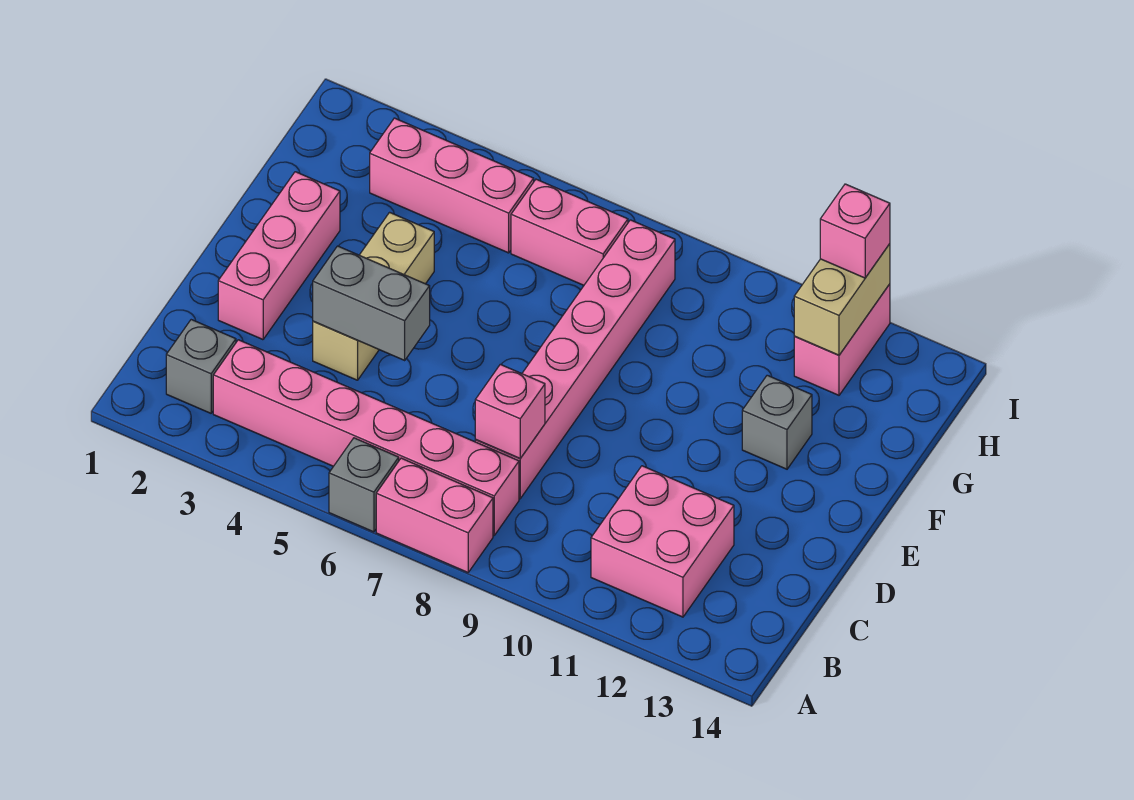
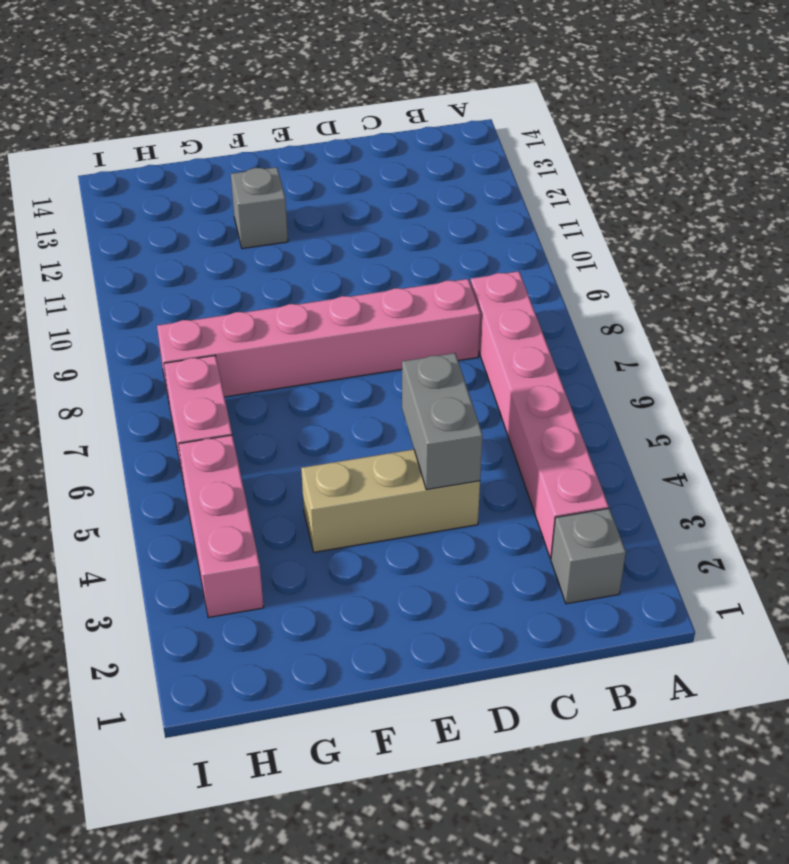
none -> grey brick A6 level 1
none -> pink brick A7:A8 level 1
none -> pink brick B11:C12 level 1

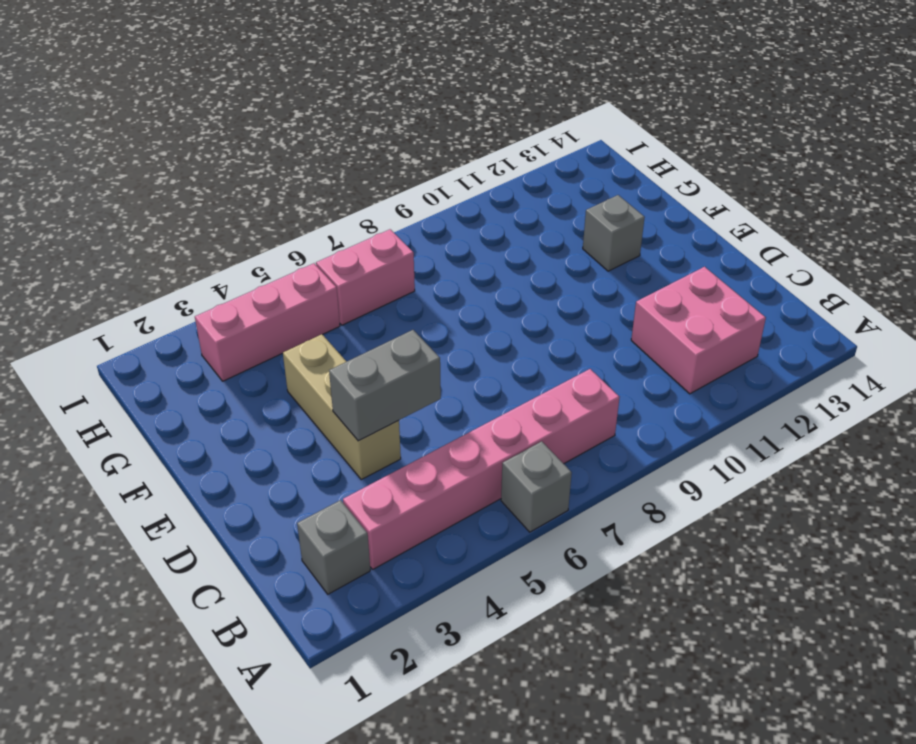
none -> pink brick A7:A8 level 1
none -> pink brick C8:H8 level 1
none -> pink brick D2:F2 level 1

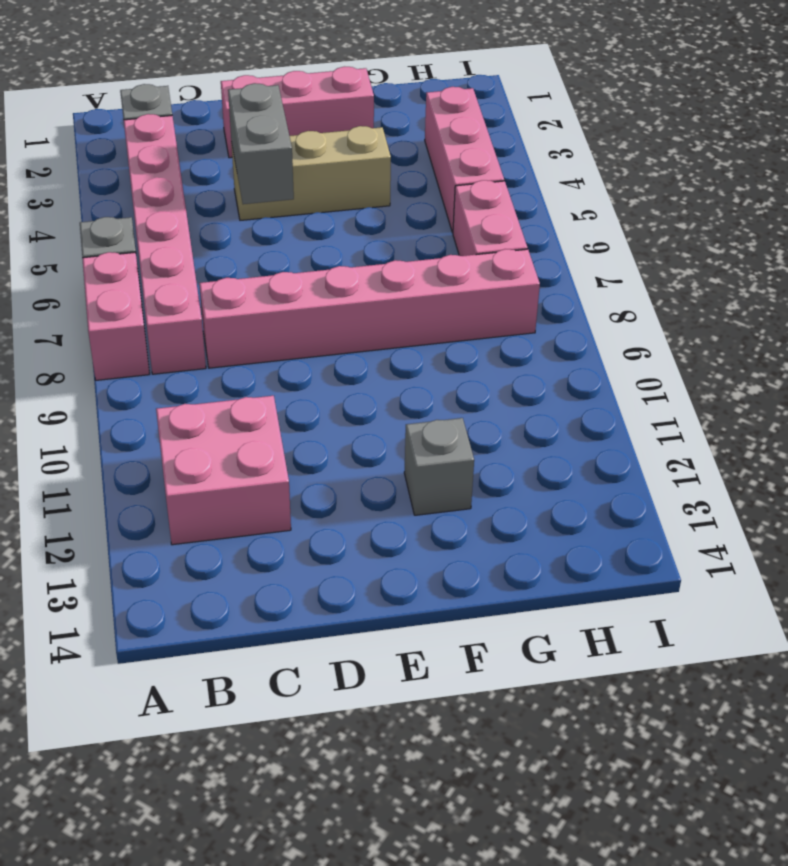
none -> pink brick H12:I12 level 1
none -> pink brick C8 level 2
none -> tan brick H12:I12 level 2

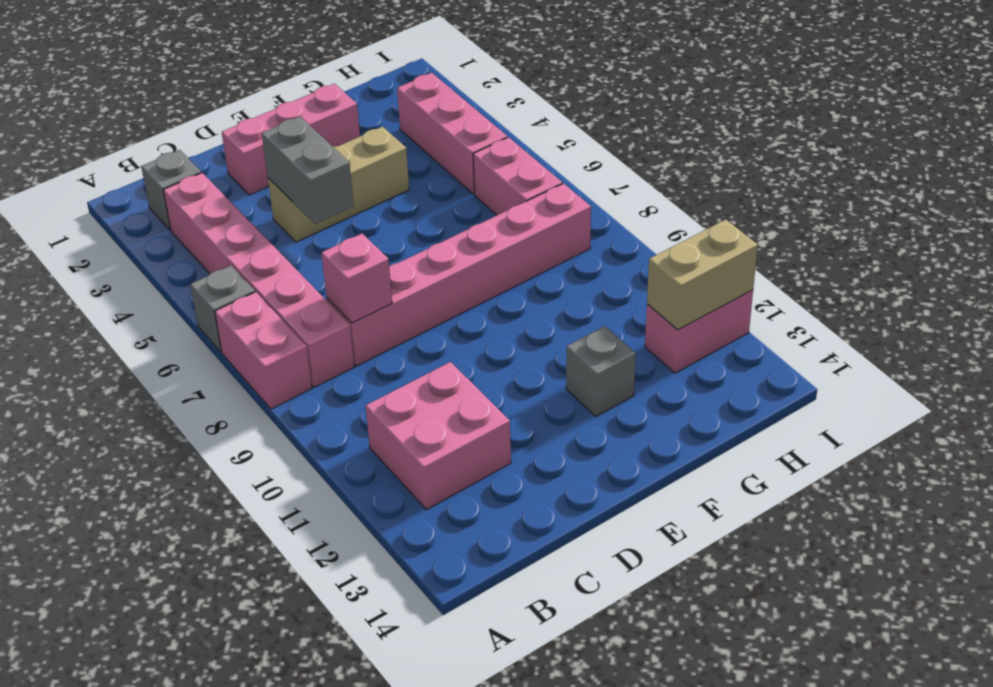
none -> pink brick I12 level 3

